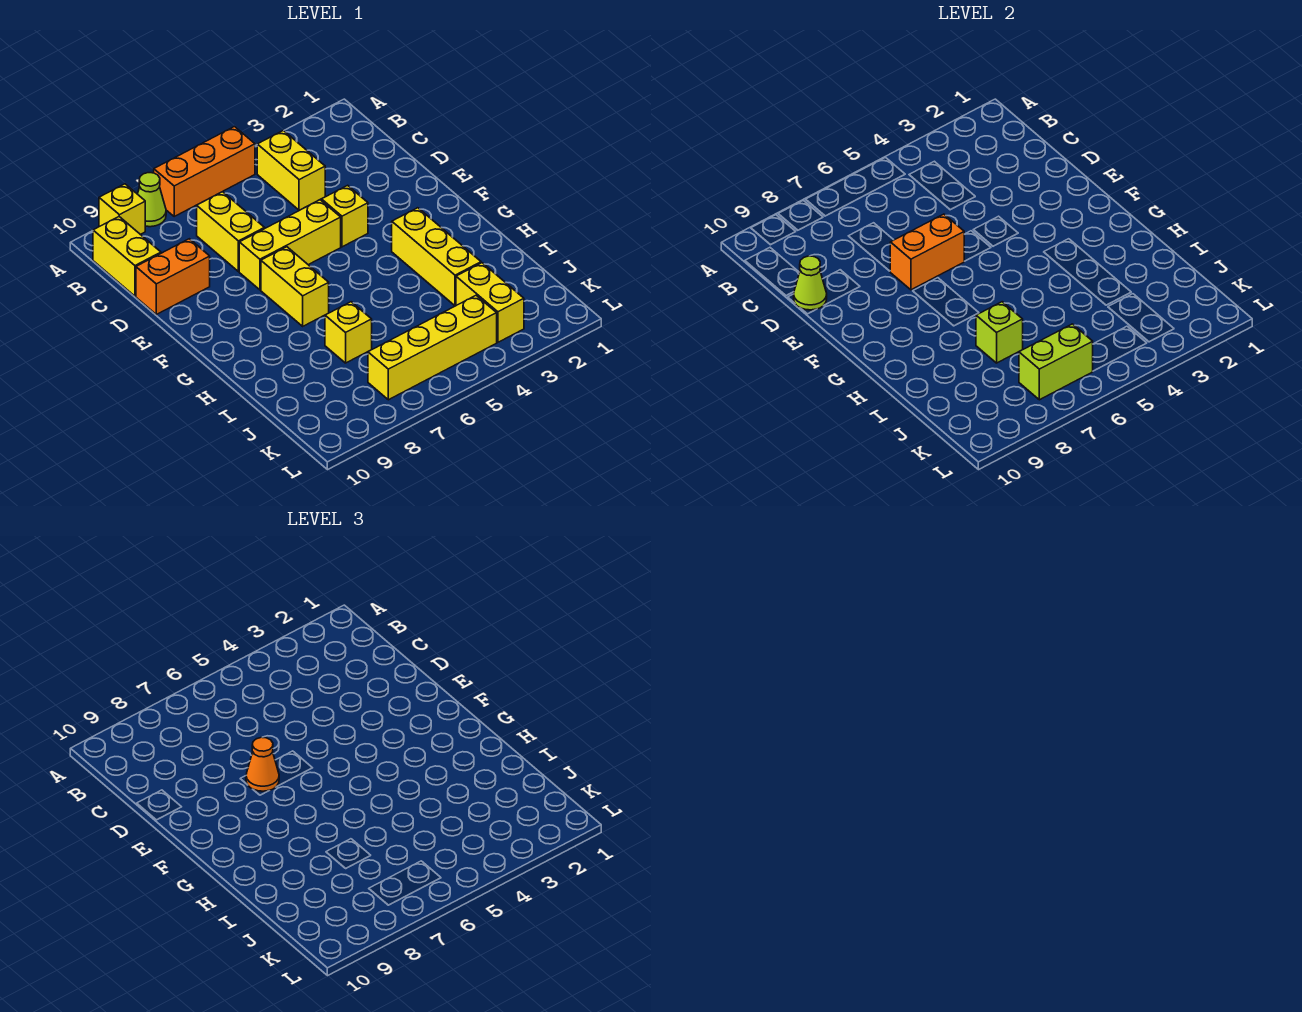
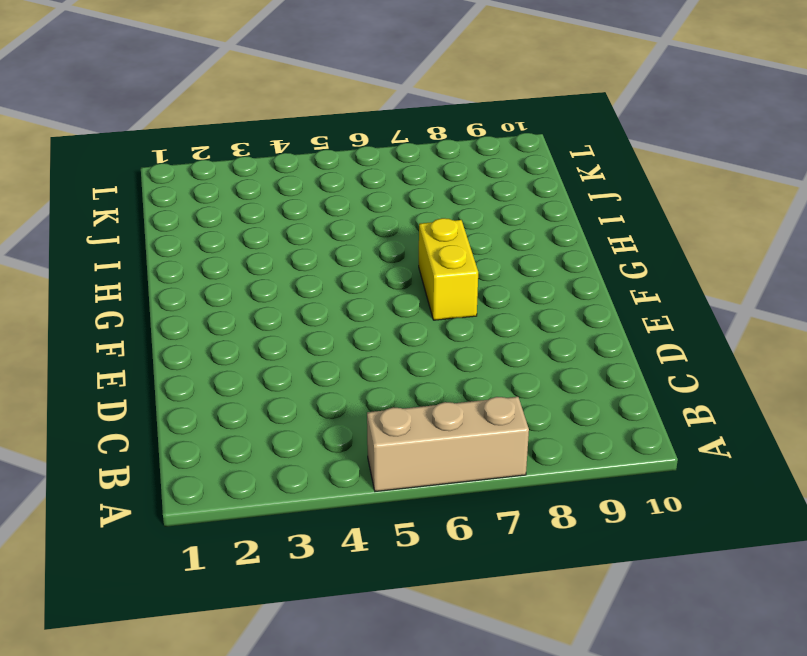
tan brick A5:A7 level 1 -> orange brick A5:A7 level 1
none -> lime cone A8 level 1
none -> yellow brick A9 level 1
none -> yellow brick B4:C4 level 1

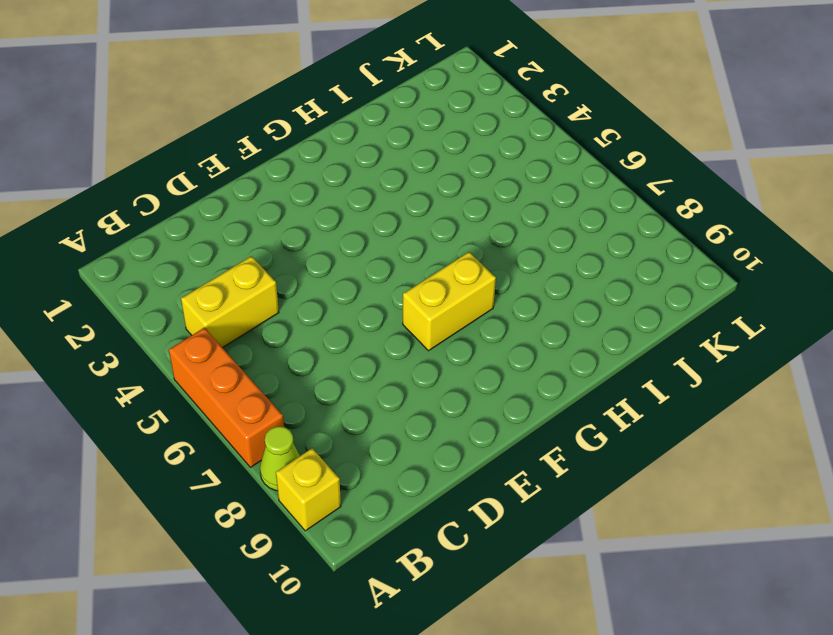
none -> yellow brick B10:C10 level 1
none -> yellow brick C7:D7 level 1
none -> orange brick D9:D10 level 1

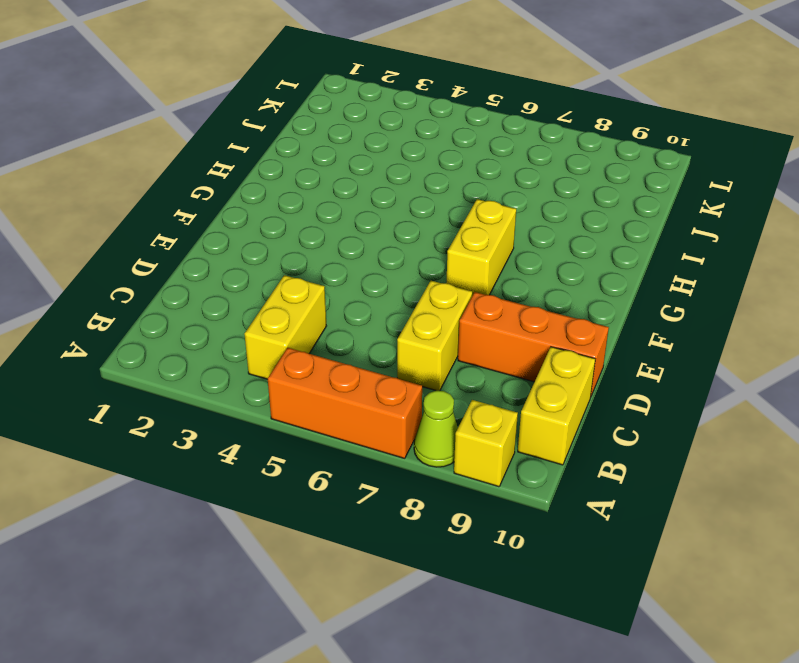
orange brick D8:D10 level 1 -> orange brick D9:D10 level 1
none -> yellow brick E4 level 1
none -> yellow brick E5:E7 level 1
none -> yellow brick G3:I3 level 1

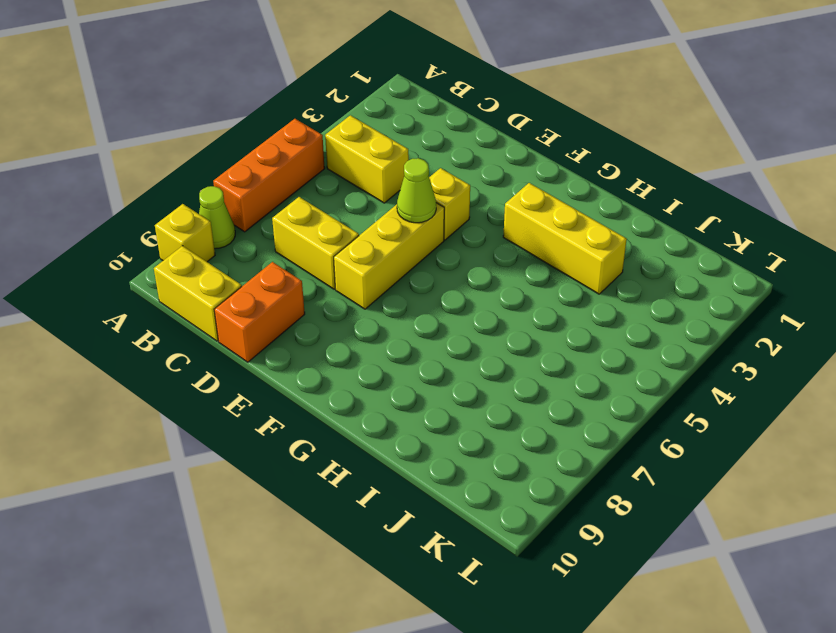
lime cone E5 level 2 -> lime cone D10 level 2
none -> yellow brick F7:G7 level 1
none -> yellow brick I7 level 1
none -> yellow brick J3:K3 level 1

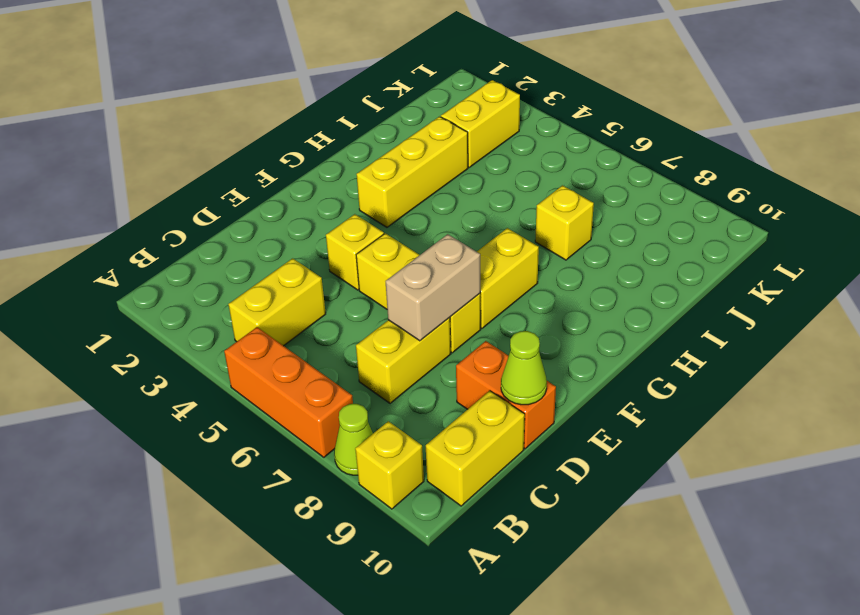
tan brick D7:E7 level 2 -> orange brick E6:E7 level 2
none -> yellow brick K4:K7 level 1
none -> lime brick I7 level 2
none -> lime brick K6:K7 level 2

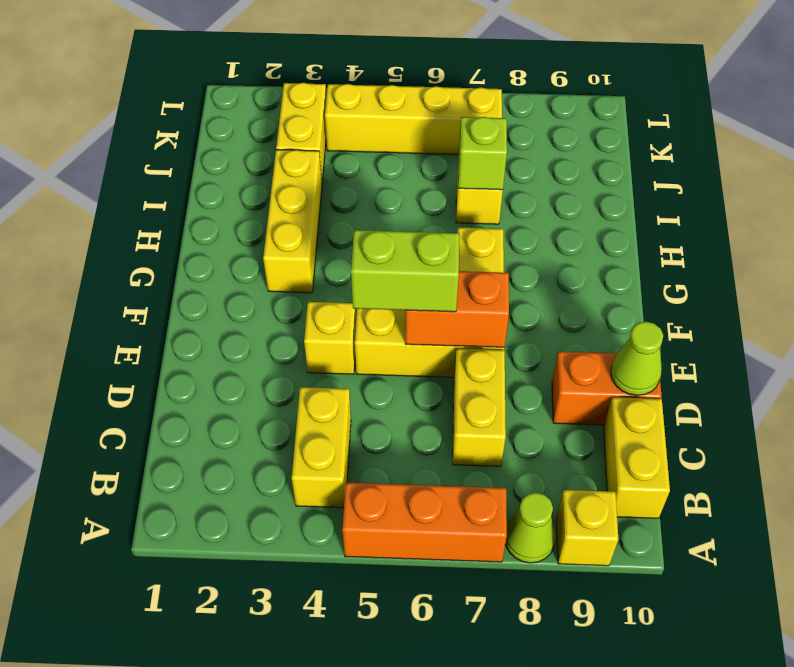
lime brick E5:E6 level 3 -> lime brick K6:K7 level 2
none -> orange cone E7 level 3

